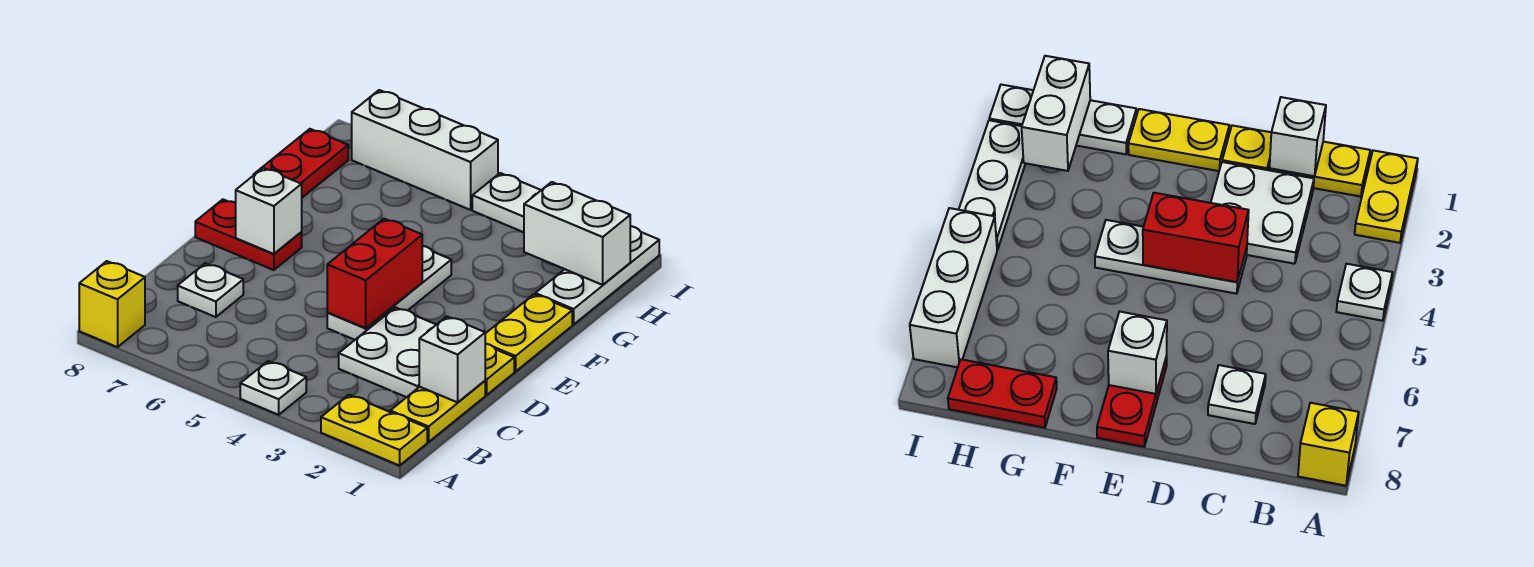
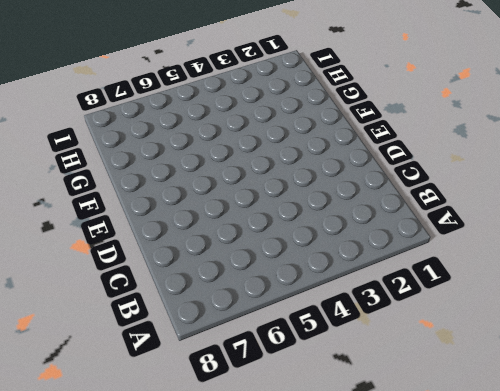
none -> yellow plate A1:A2 level 1
none -> white plate A4 level 1
none -> yellow brick A8 level 1

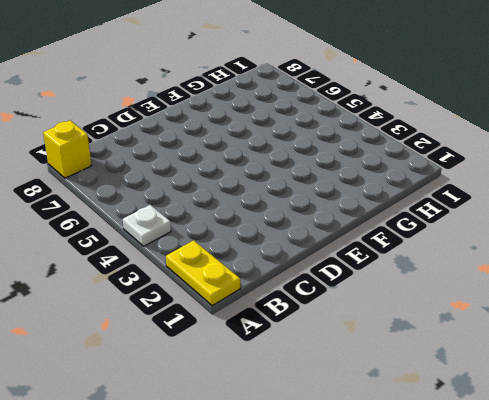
none -> yellow plate B1:C1 level 1
none -> white plate C2:D3 level 1
none -> white plate C7 level 1

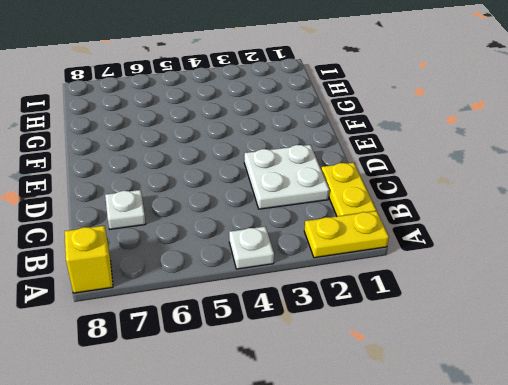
none -> yellow plate D1 level 1
none -> white plate D4:F4 level 1
none -> yellow plate E1:F1 level 1

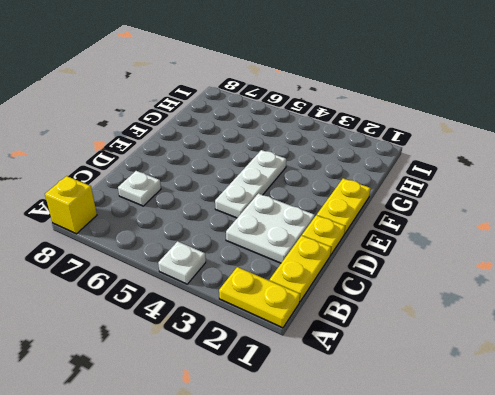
none -> red plate E7:E8 level 1
none -> white plate G1:I1 level 1
none -> red plate G8:H8 level 1

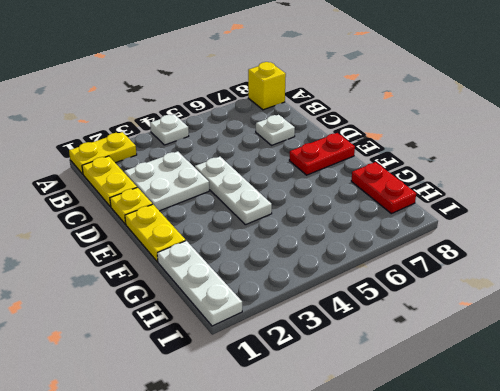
none -> white plate I2:I4 level 1
none -> white brick I5:I7 level 1
none -> white brick C1 level 2

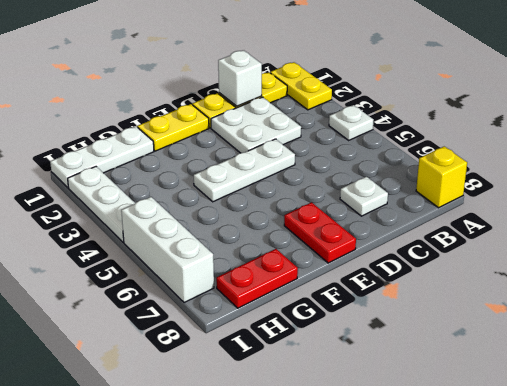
none -> red brick D4:E4 level 2
none -> white brick E7 level 2
none -> white brick H1:H2 level 2

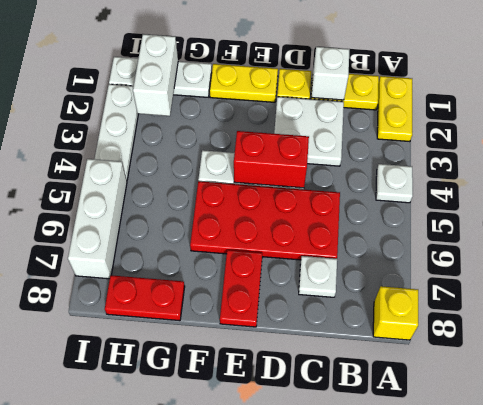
red plate C5:F6 level 1 -> none
none -> white brick E7 level 2

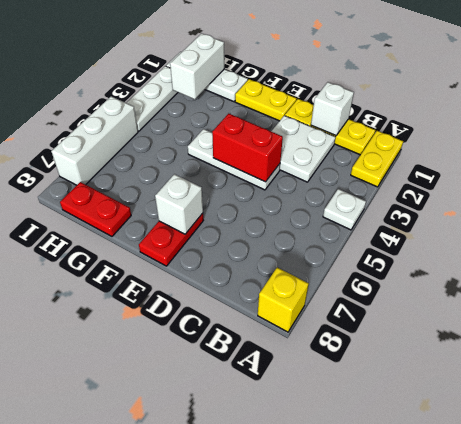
none -> white plate C7 level 1

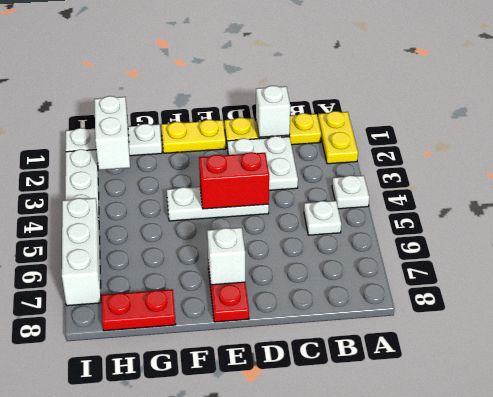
white plate B5 level 1 -> white plate C7 level 1
none -> yellow brick A8 level 1

